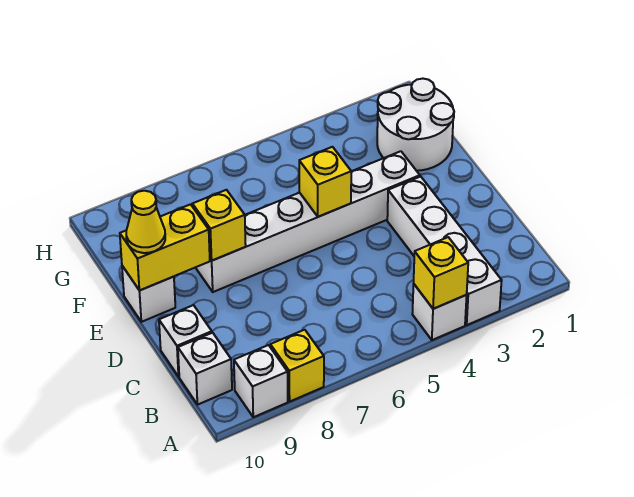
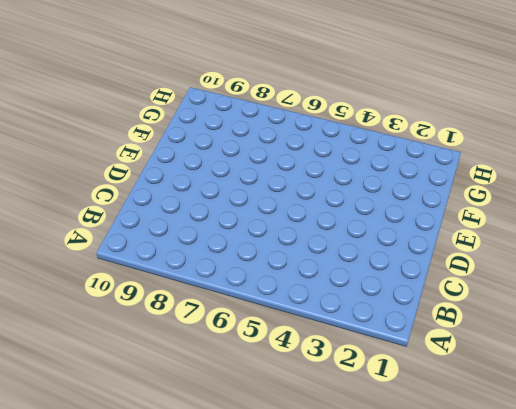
none -> white brick A3:D3 level 1
none -> white brick A4 level 1
none -> yellow brick A8 level 1

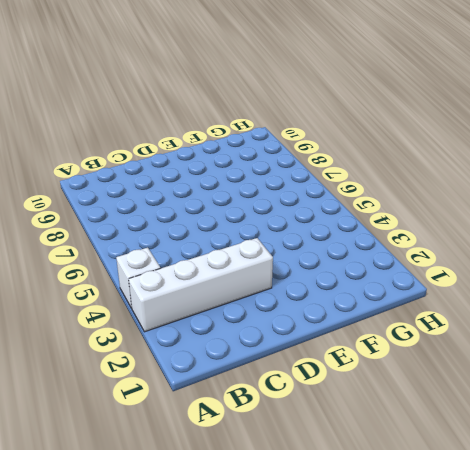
none -> yellow brick A8 level 1
none -> white brick A9 level 1
none -> white brick B10 level 1

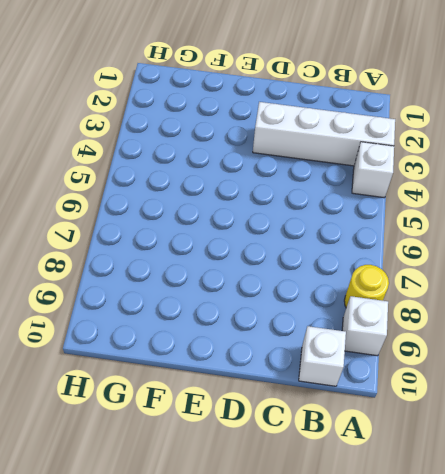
yellow round brick A8 level 1 -> yellow brick A8 level 1
none -> white brick C10 level 1
none -> white brick E3:E8 level 1
none -> white brick E10 level 1

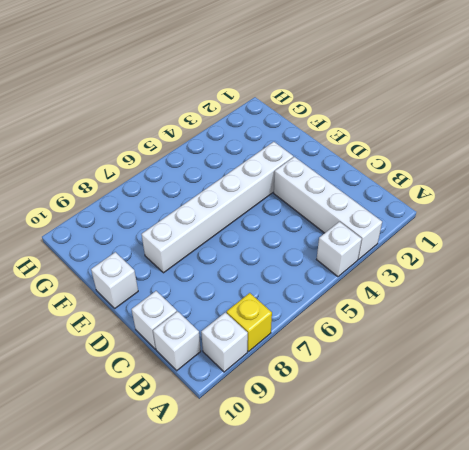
none -> white round brick F1:G2 level 1
none -> yellow brick A4 level 2
none -> yellow brick E5 level 2

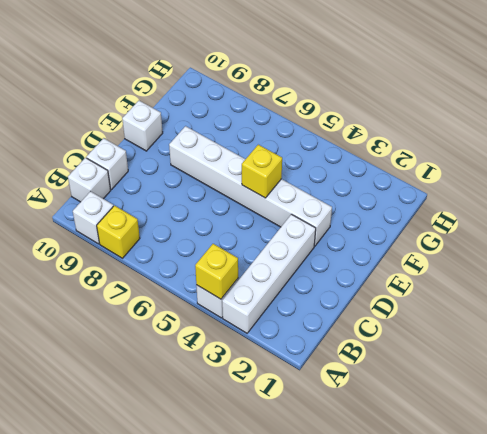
none -> white round brick F1:G2 level 1
none -> yellow brick E8 level 2
none -> yellow brick E9:E10 level 2

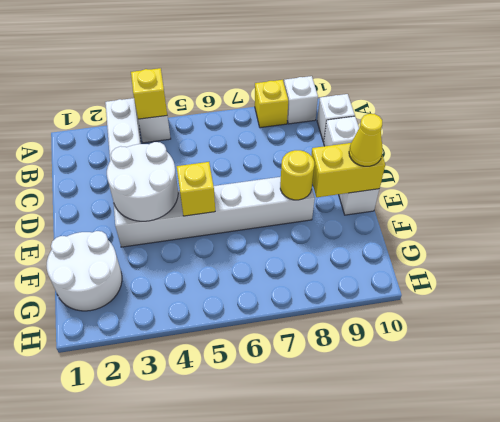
white round brick D3:E4 level 2 -> none
yellow round brick E8 level 2 -> yellow brick E8 level 2

